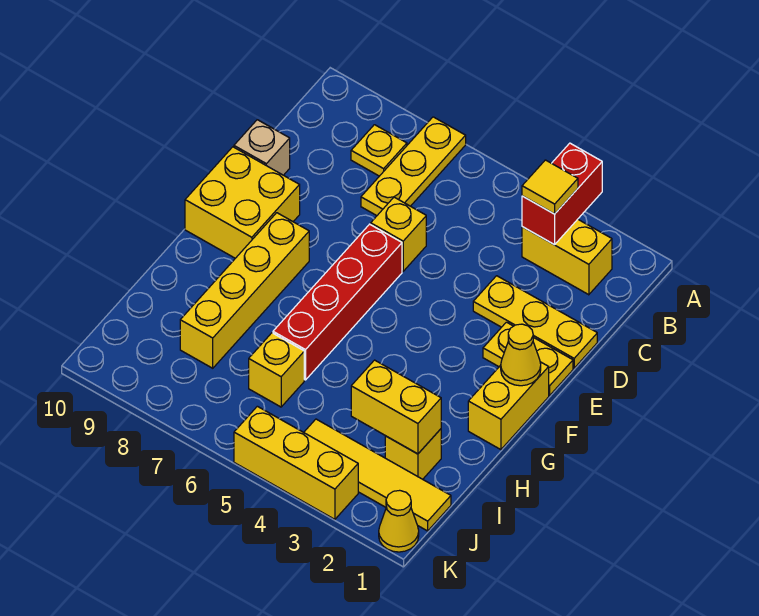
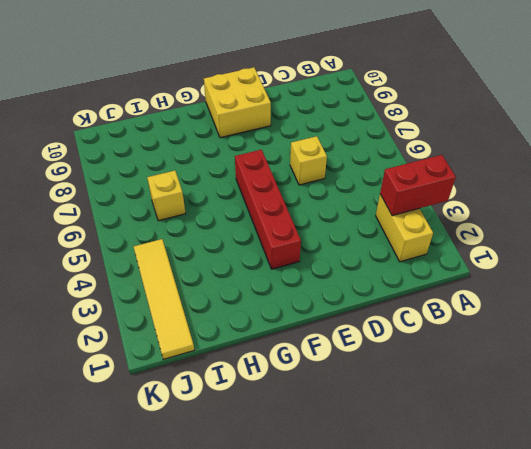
red brick F3:F6 level 1 -> red brick E6:H6 level 1
none -> yellow plate A7:C7 level 1
none -> yellow plate B8 level 1
none -> yellow plate D1:D3 level 1

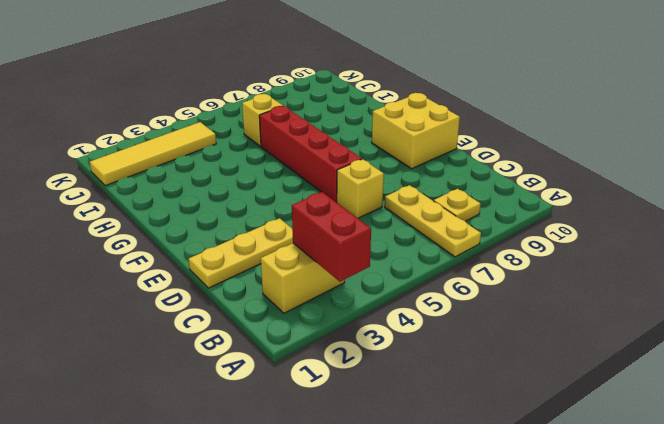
none -> tan brick D10 level 1
none -> yellow plate E1:E2 level 1
none -> yellow brick F1:G1 level 1

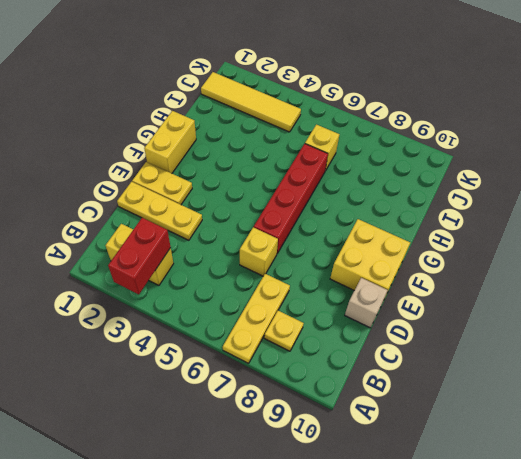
none -> yellow brick F8:I8 level 1
none -> yellow brick I2 level 1
none -> yellow cone K1 level 1

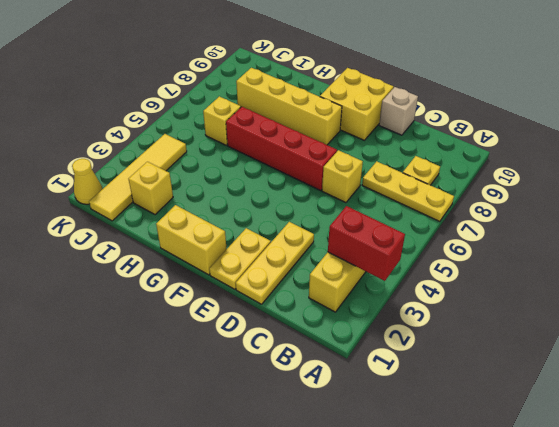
none -> yellow brick K3:K5 level 1
none -> yellow cone F1 level 2
none -> yellow brick I2:I3 level 2

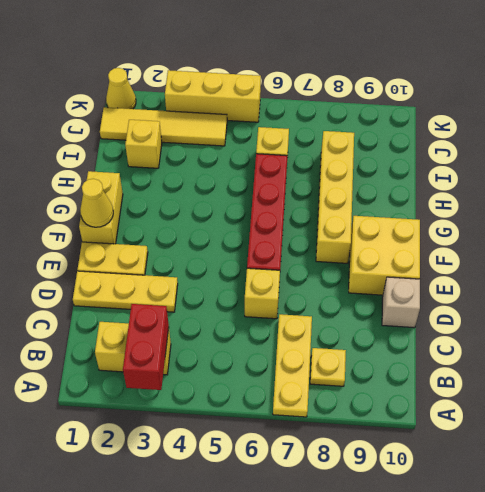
none -> yellow brick I2:I3 level 2
none -> yellow tile B3 level 3

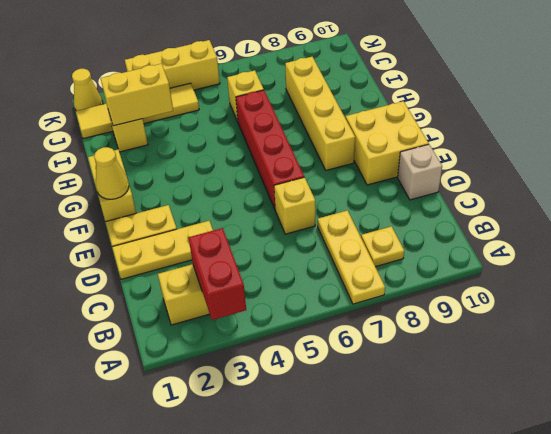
none -> yellow tile B3 level 3

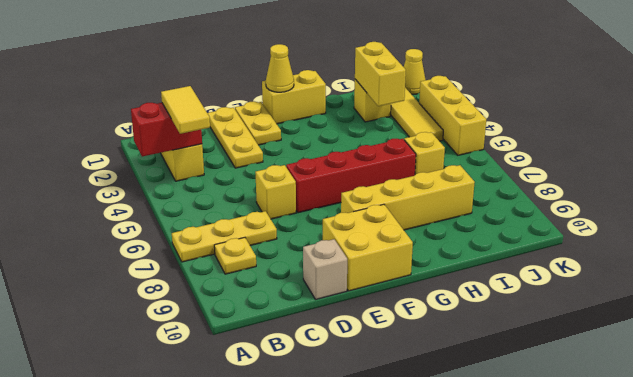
yellow tile B3:B4 level 3 -> yellow tile B3 level 3

